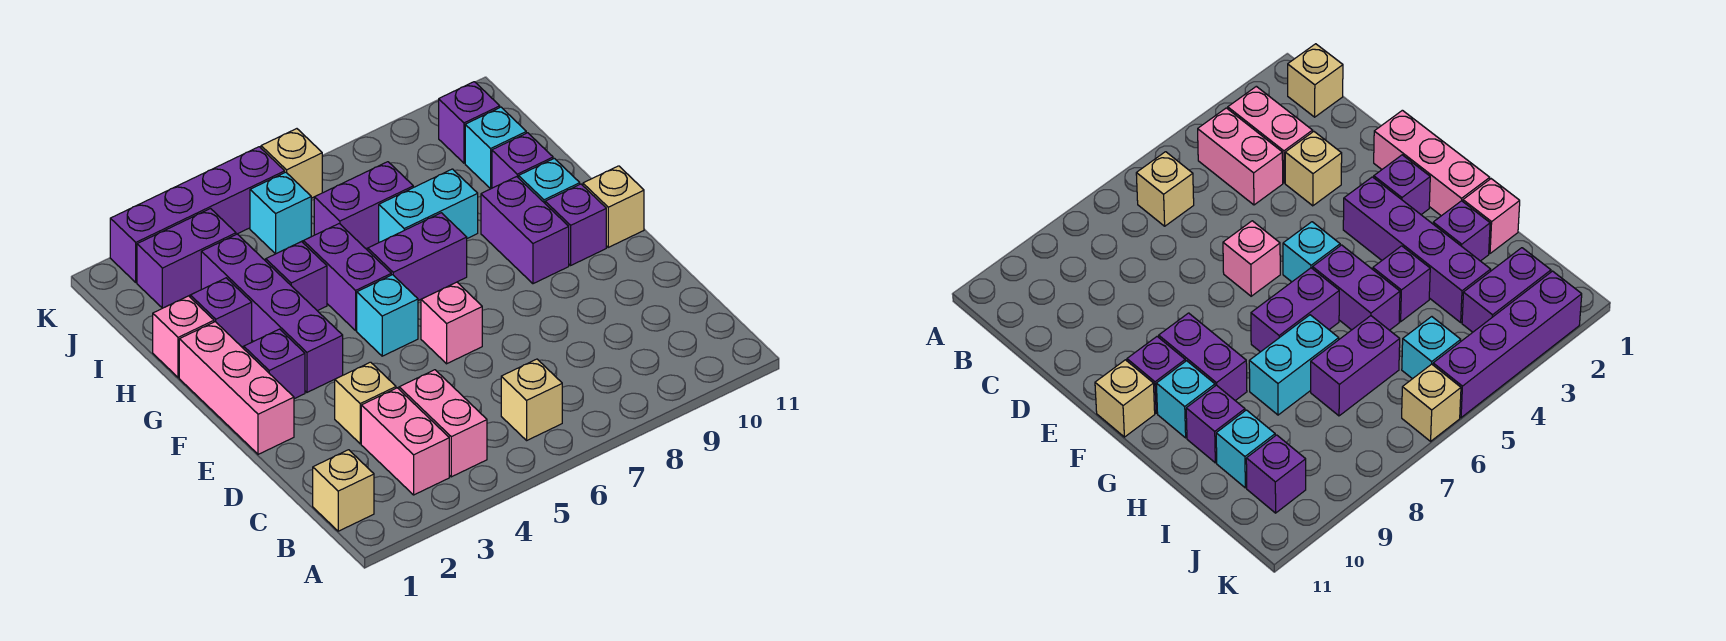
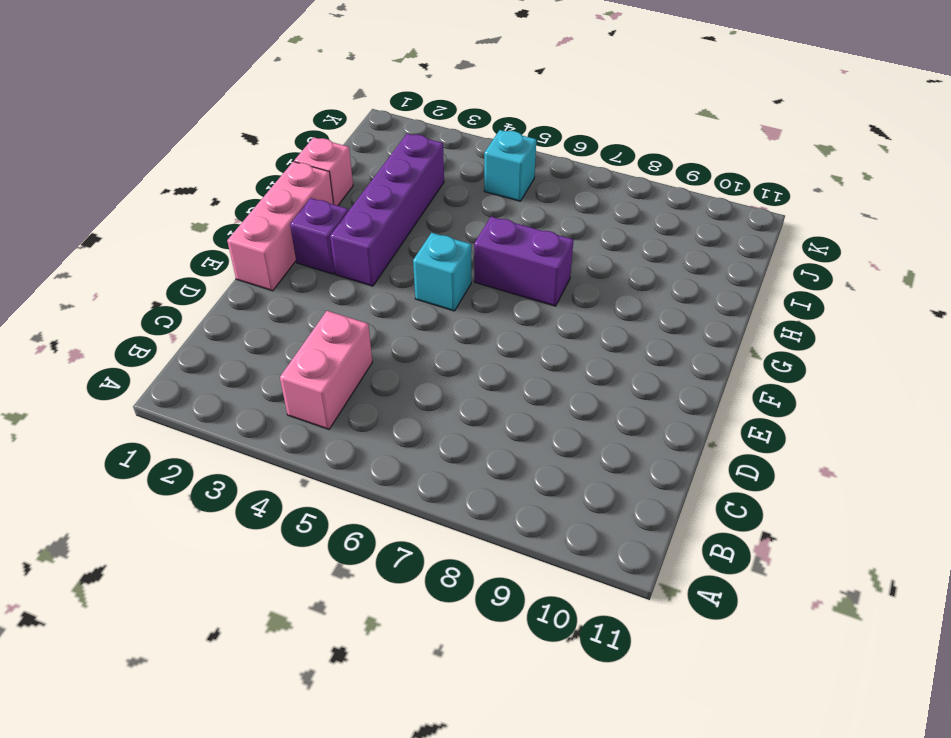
none -> tan brick B1 level 1
none -> pink brick B3:C3 level 1
none -> tan brick B6 level 1

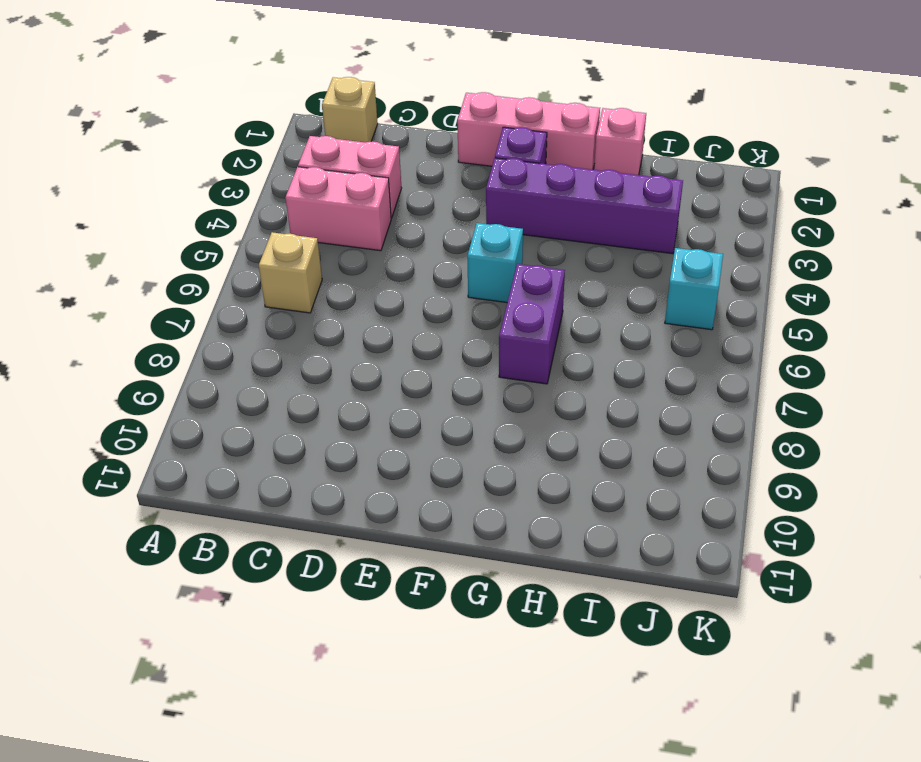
none -> tan brick D3 level 1
none -> pink brick E6 level 1
none -> purple brick F9:G9 level 1

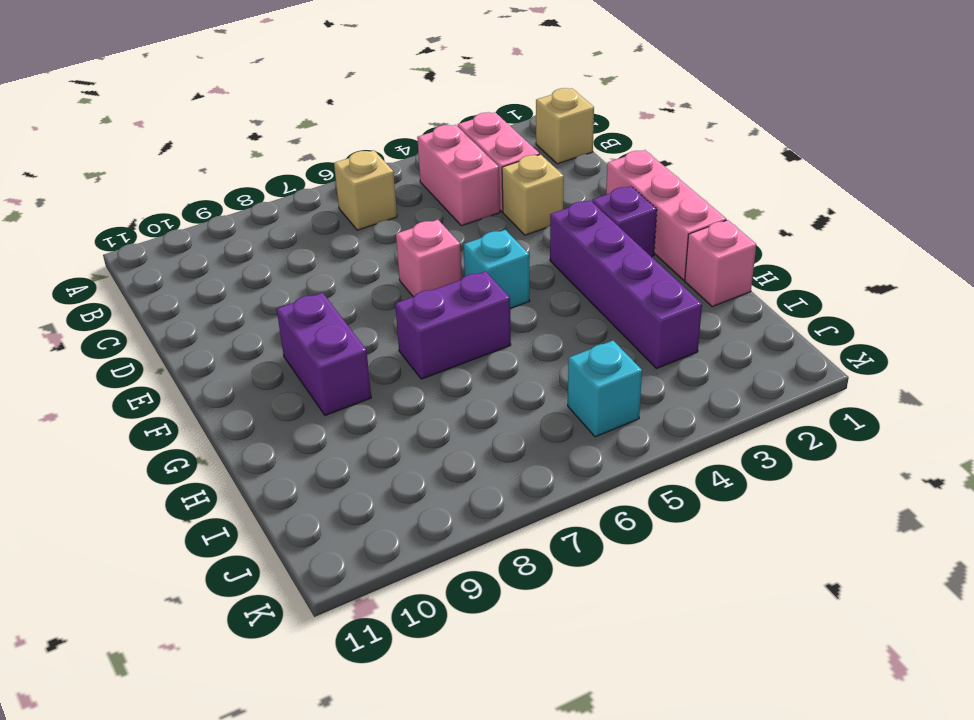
none -> purple brick F10 level 1
none -> tan brick F11 level 1
none -> purple brick G5:H5 level 1

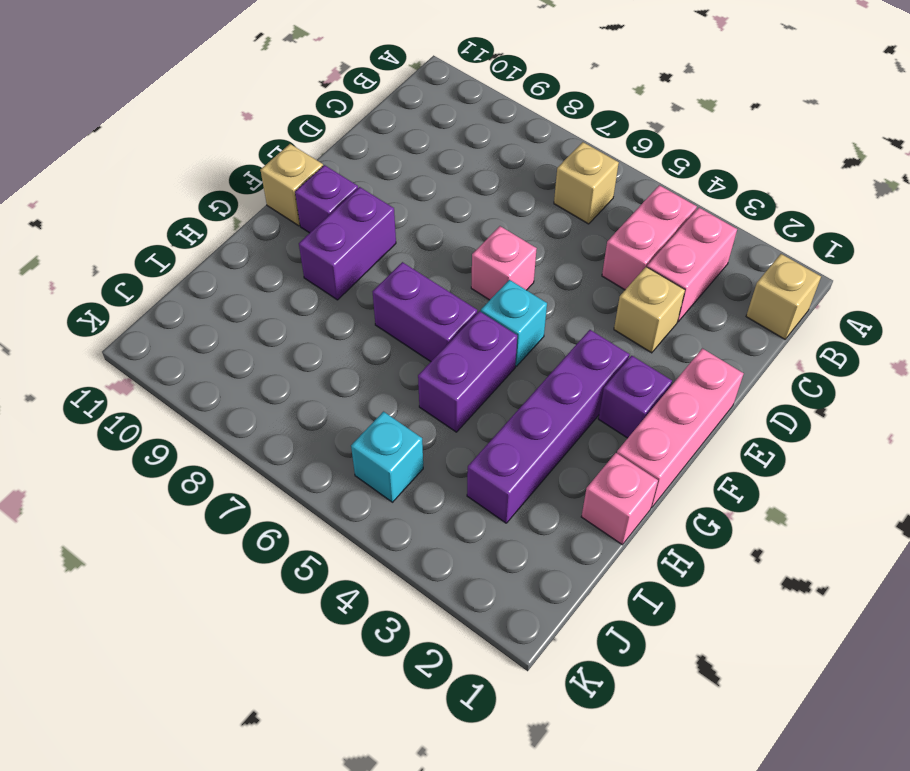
none -> cyan brick G10 level 1
none -> purple brick H2 level 1
none -> purple brick H4 level 1

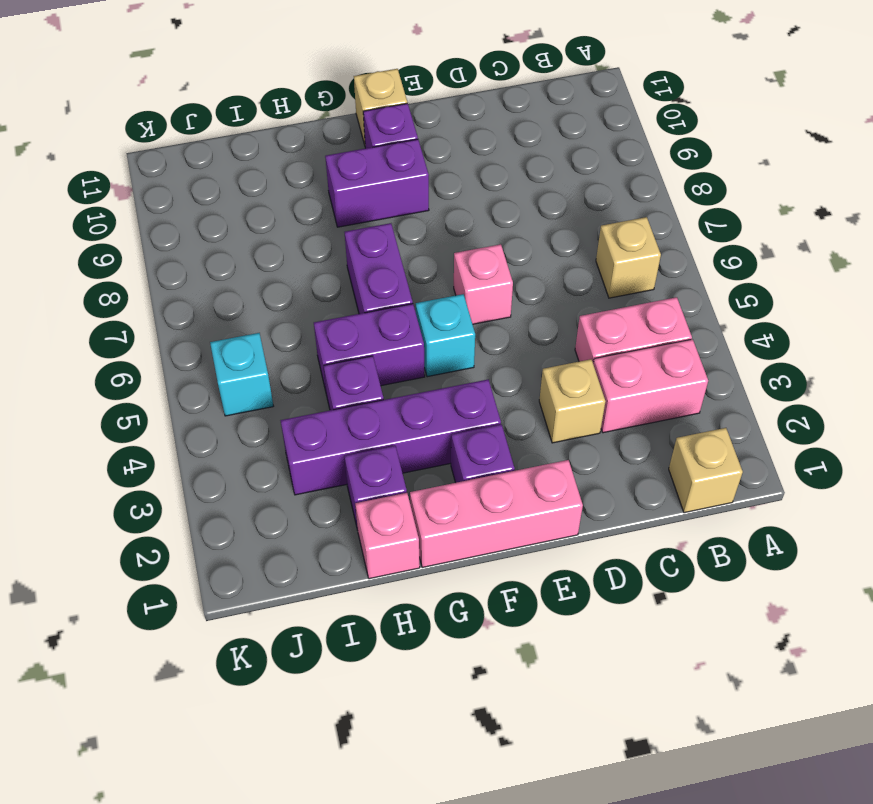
none -> cyan brick G10 level 1
none -> cyan brick H7:H8 level 1
none -> purple brick H10 level 1

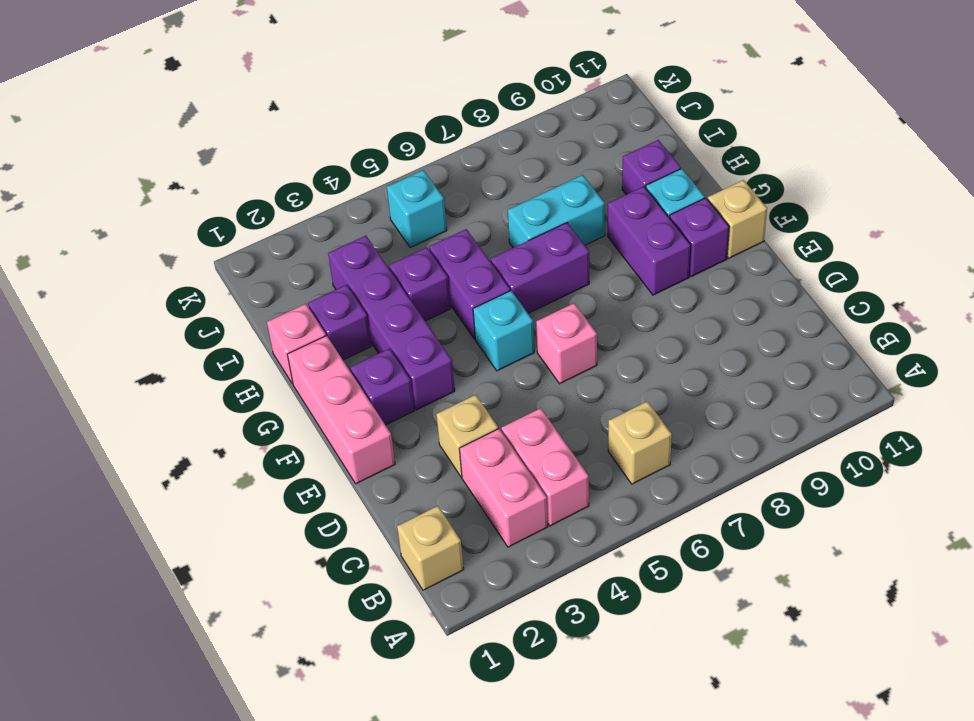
none -> purple brick I6:I7 level 1
none -> cyan brick I10 level 1
none -> purple brick J2:J3 level 1

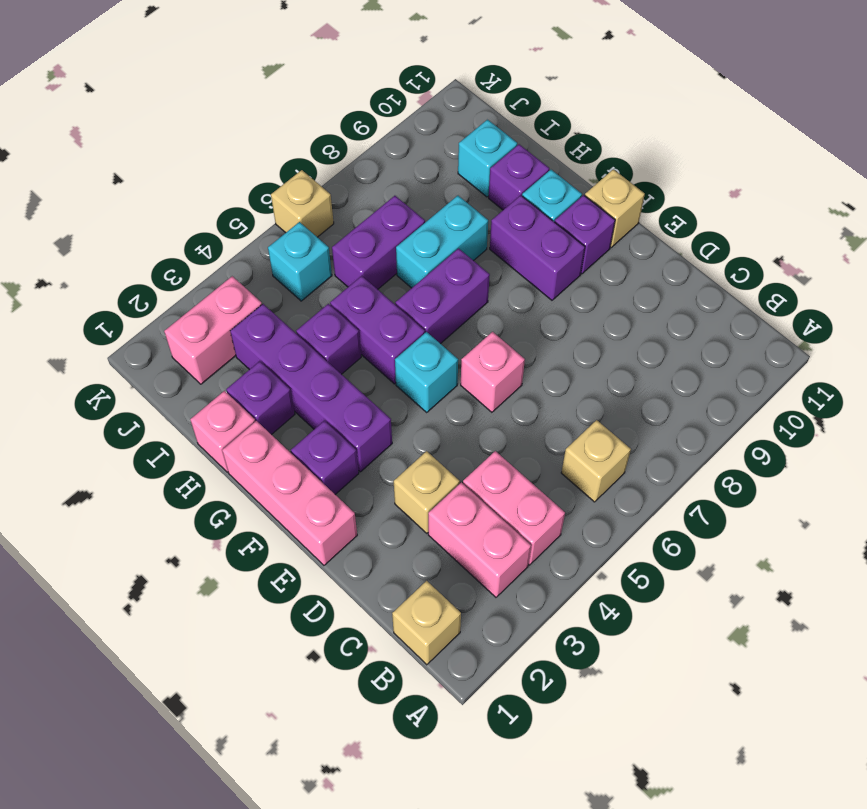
pink brick J2:J3 level 1 -> purple brick J2:J3 level 1
none -> purple brick J10 level 1
none -> purple brick K2:K5 level 1

